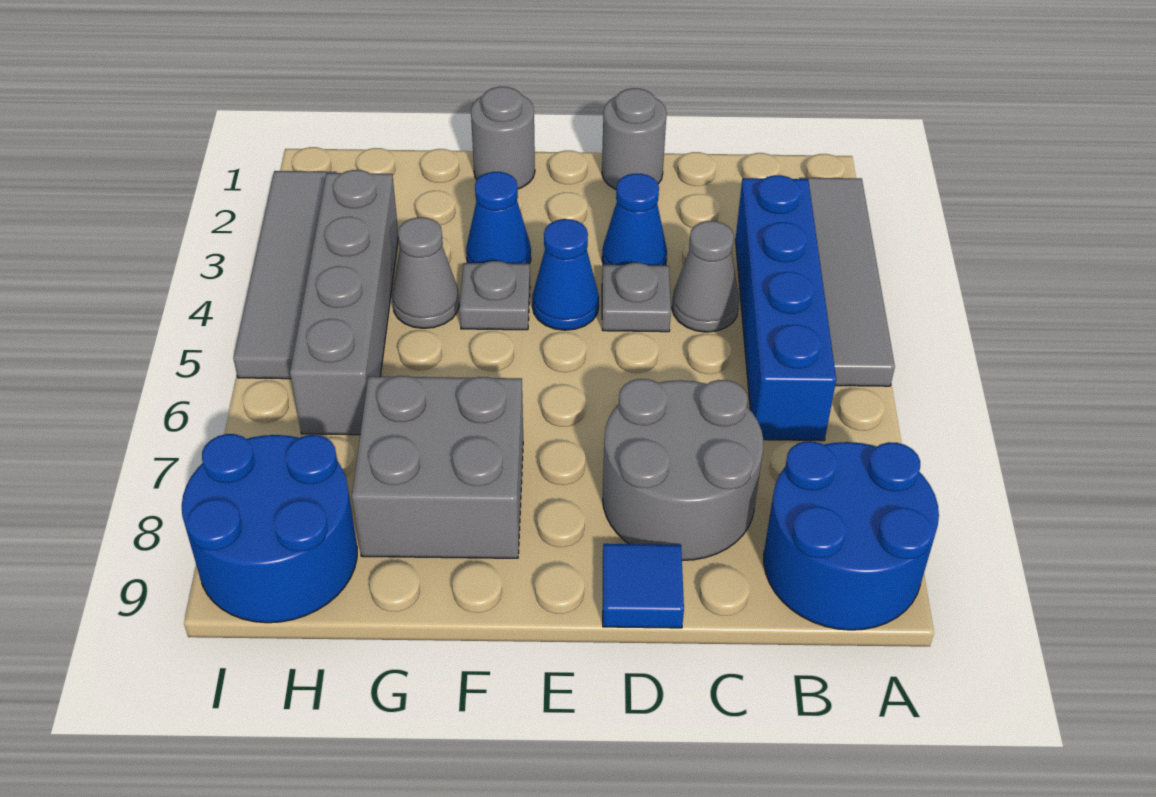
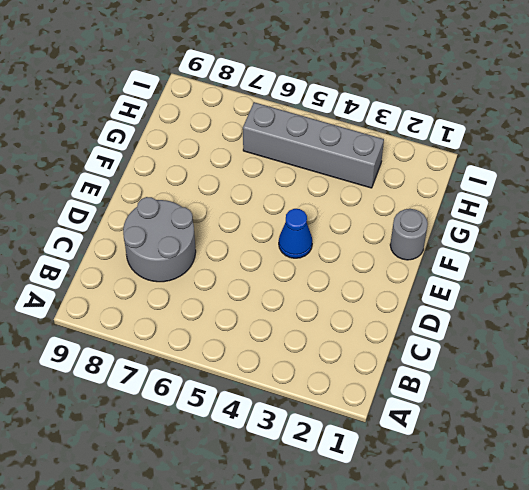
none -> grey tile A2:A5 level 1
none -> blue round brick A8:B9 level 1
none -> blue brick B3:B6 level 1

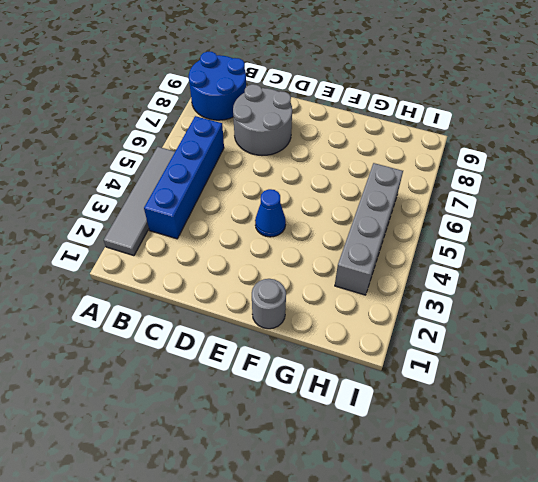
none -> grey cone C4 level 1
none -> grey round brick D1 level 1
none -> blue cone D3 level 1

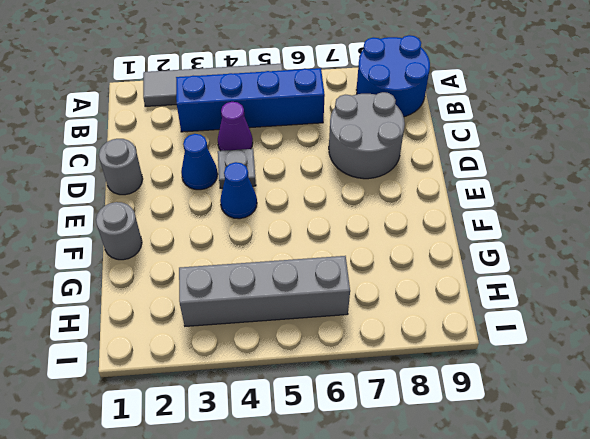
purple cone C4 level 1 -> grey cone C4 level 1
none -> blue tile D9 level 1
none -> blue cone F3 level 1
none -> grey plate F4 level 1

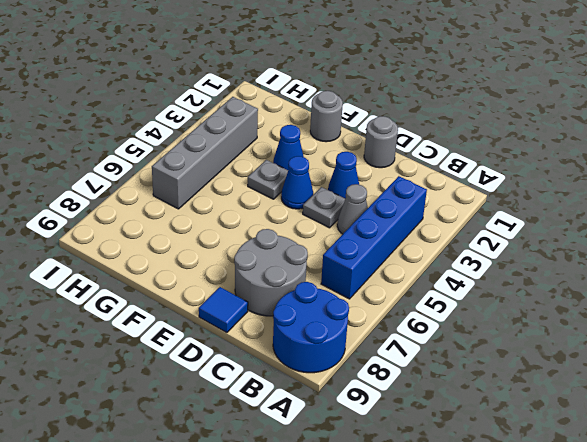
none -> grey tile A2:A5 level 1
none -> grey brick F7:G8 level 1
none -> grey cone G4 level 1

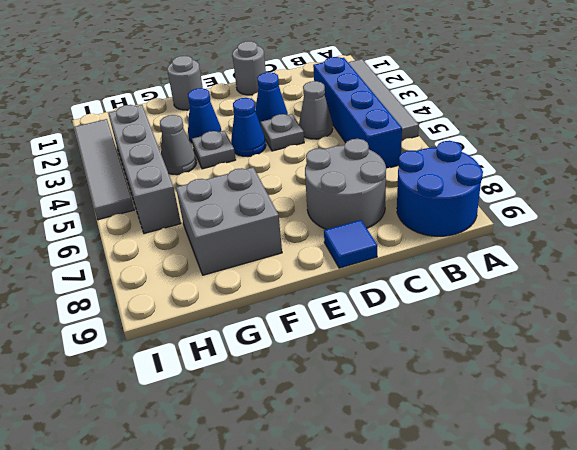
none -> blue round brick H8:I9 level 1

